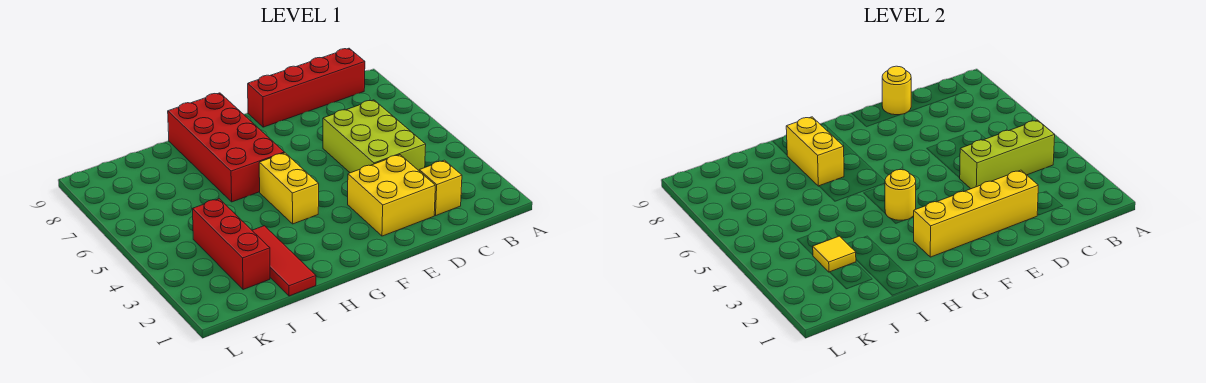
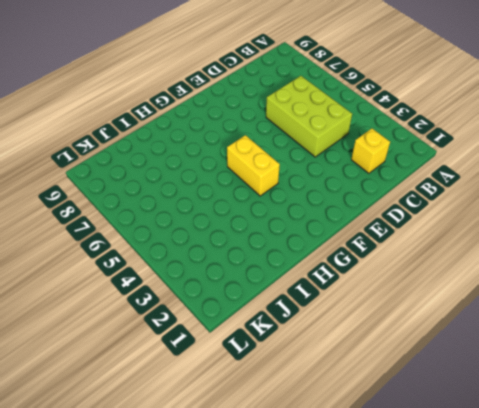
none -> red brick B9:E9 level 1
none -> yellow brick D2:E3 level 1
none -> red brick G6:H9 level 1

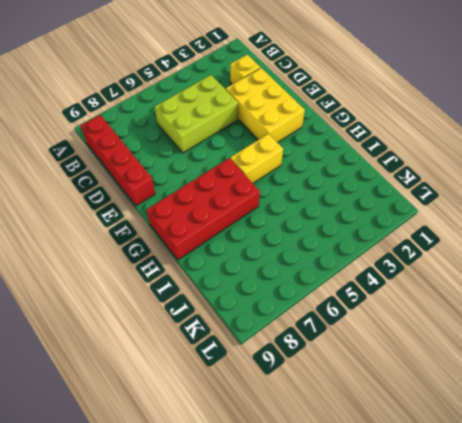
yellow brick D2:F3 level 1 -> yellow brick D2:E3 level 1
none -> red tile I1:I3 level 1
none -> red brick J2:J4 level 1
none -> lime brick B4:D4 level 2

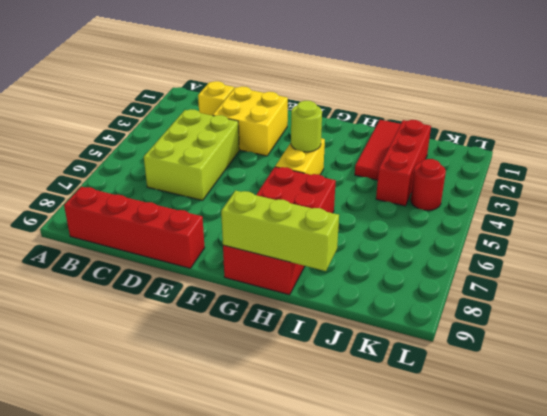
lime round brick G4 level 2 -> yellow round brick G4 level 2
lime brick G9:I9 level 2 -> lime brick B4:D4 level 2
red round brick K4 level 1 -> none
none -> yellow brick D2:G2 level 2
none -> yellow round brick D9 level 2
none -> yellow brick H7:H8 level 2

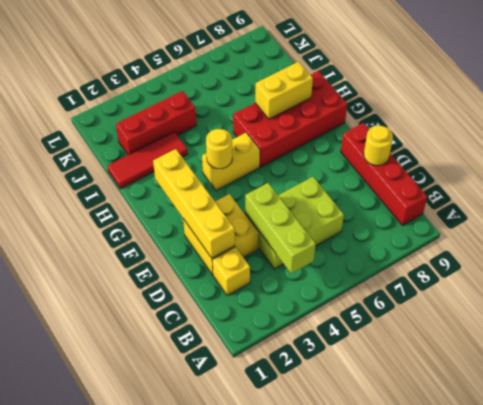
none -> yellow tile J3 level 2

